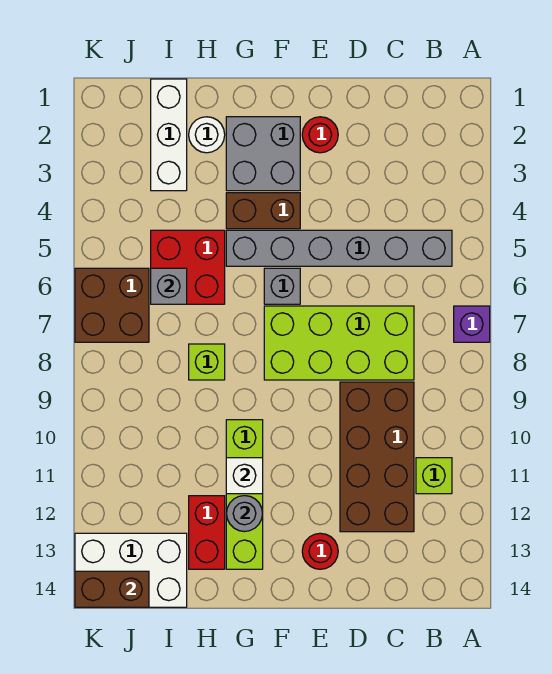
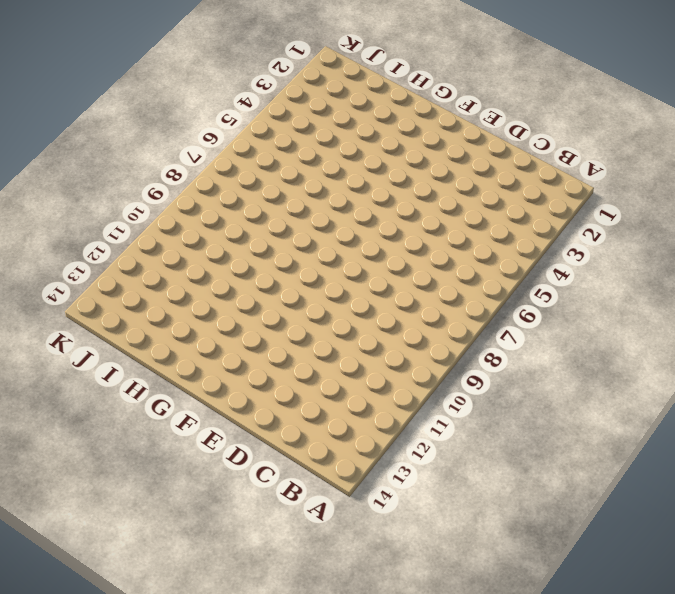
none -> purple brick A7 level 1
none -> grey brick B5:G5 level 1
none -> lime brick B11 level 1

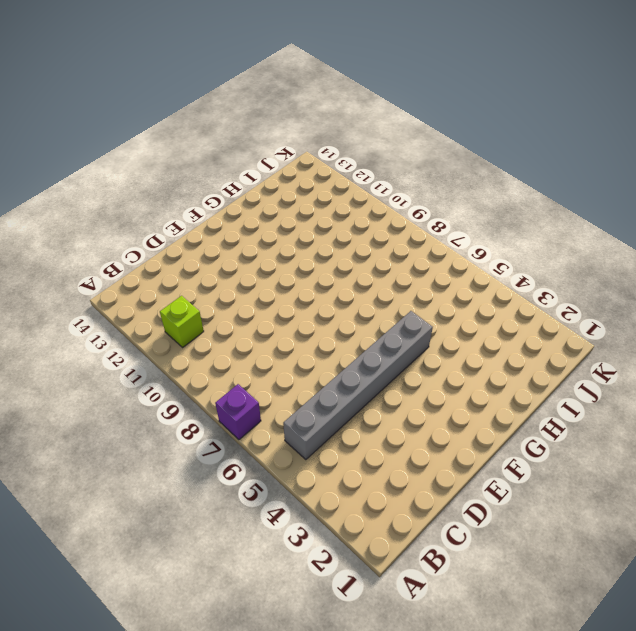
none -> lime brick C7:F8 level 1
none -> brown brick C9:D12 level 1
none -> red round brick E2 level 1

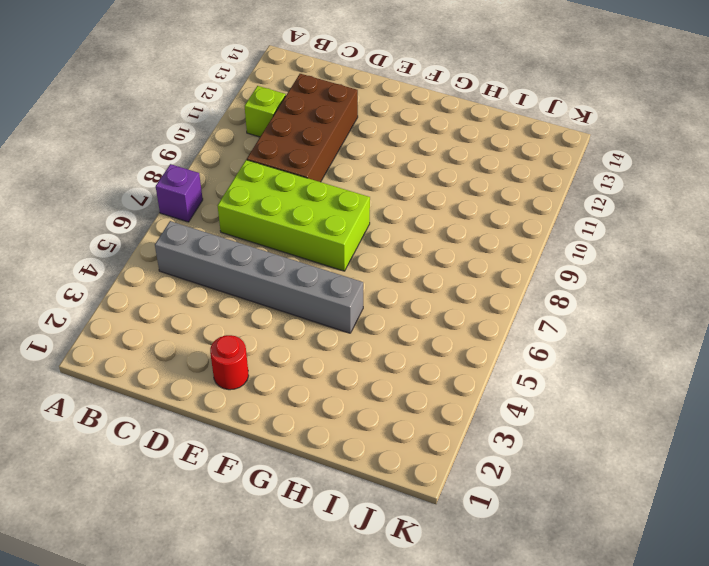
none -> red round brick E13 level 1
none -> grey brick F2:G3 level 1
none -> brown brick F4:G4 level 1

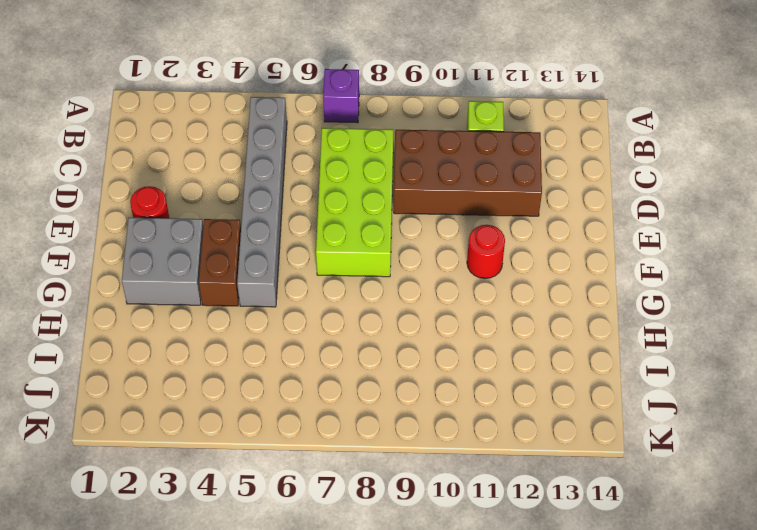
red round brick F11 level 1 -> red round brick E13 level 1
none -> grey brick F6 level 1
none -> lime brick G10:G13 level 1
none -> white round brick H2 level 1

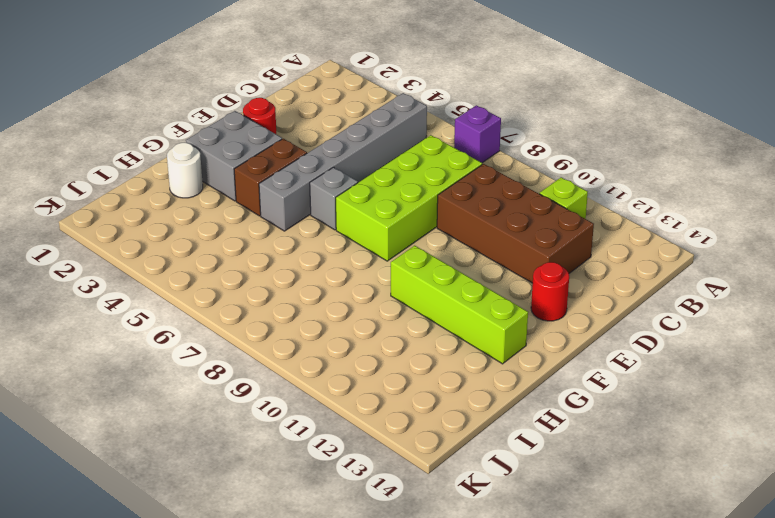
none -> red brick H5:I6 level 1
none -> lime brick H8 level 1
none -> red brick H12:H13 level 1

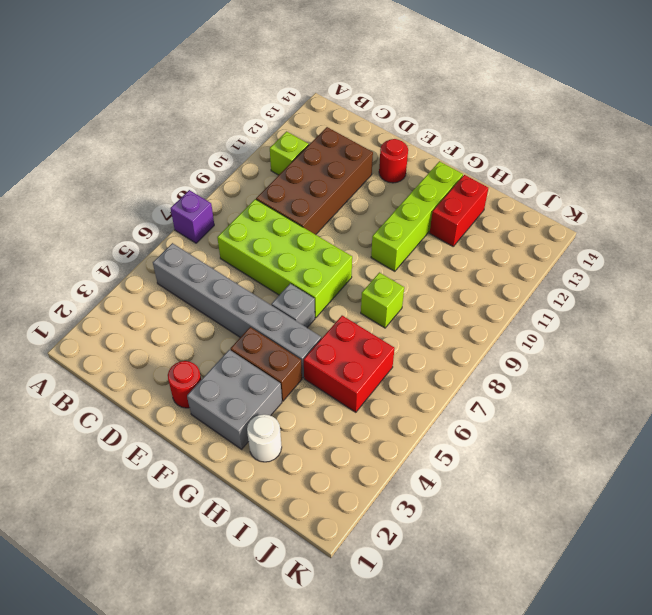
none -> white brick I1:I3 level 1
none -> white brick I13:K14 level 1
none -> brown brick J6:K7 level 1

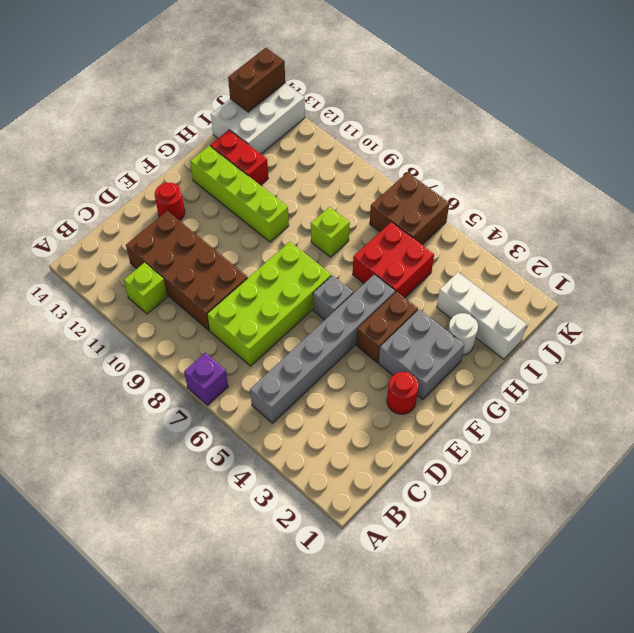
none -> white brick G11 level 2
none -> grey round brick G12 level 2
none -> grey brick I6 level 2

